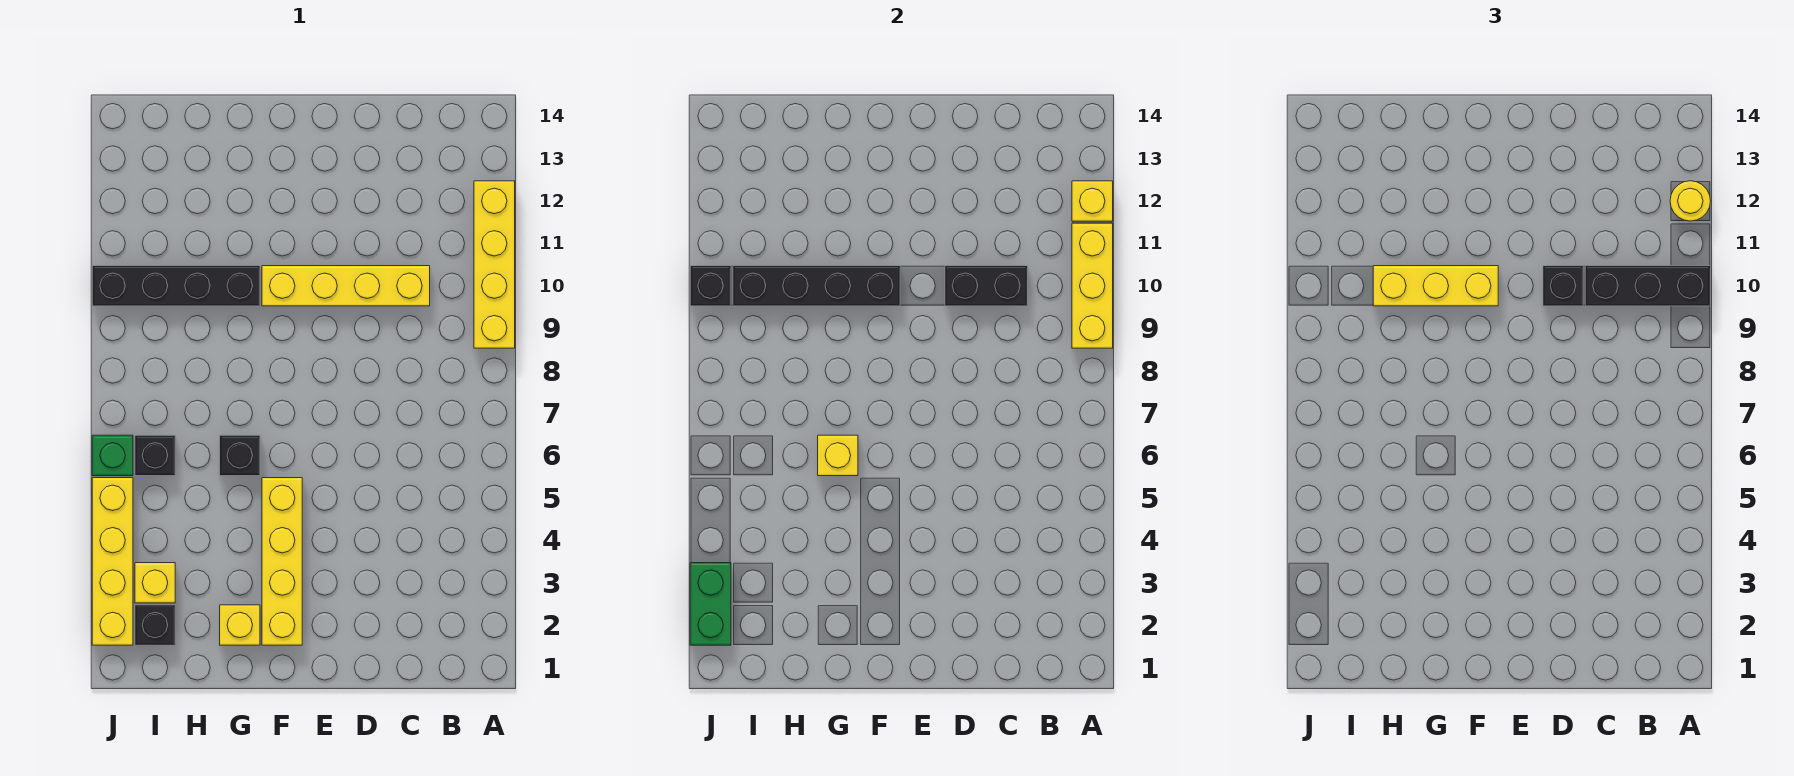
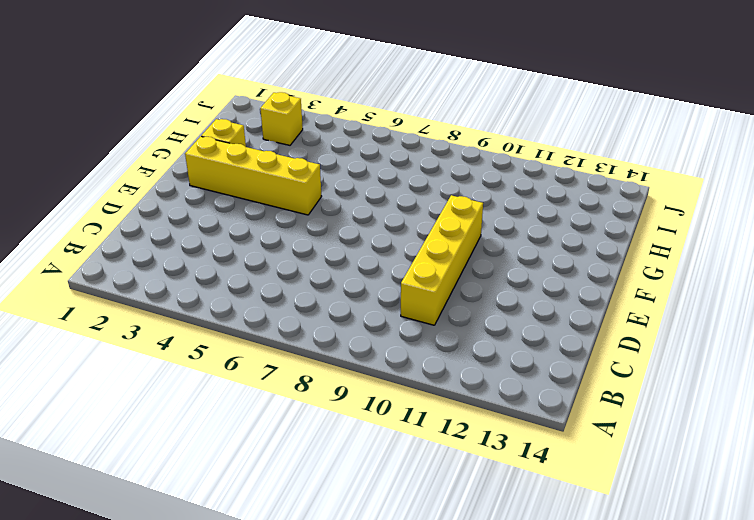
none -> yellow brick A9:A12 level 1
none -> black brick G6 level 1
none -> black brick G10:J10 level 1

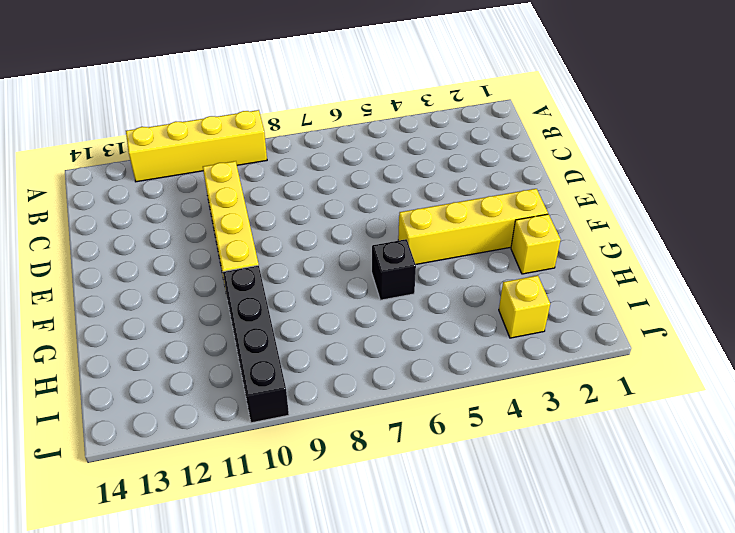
none -> black brick I2 level 1
none -> black brick I6 level 1
none -> yellow brick J2:J5 level 1

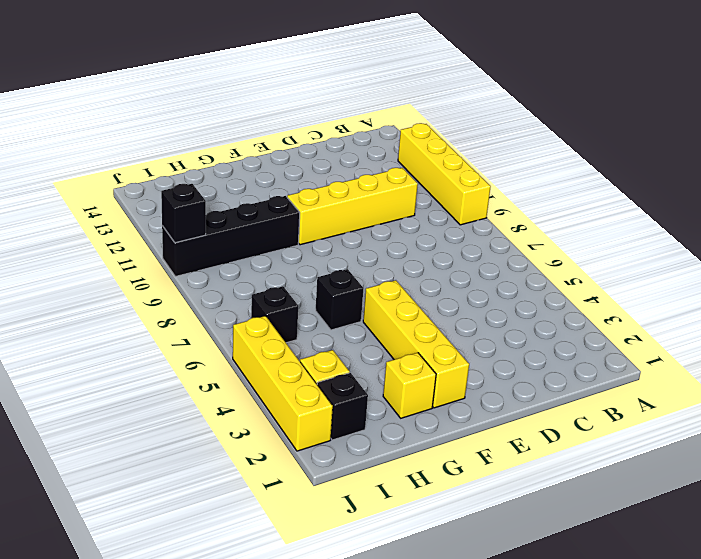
none -> green brick J6 level 1
none -> yellow brick A9:A11 level 2
none -> yellow brick A12 level 2

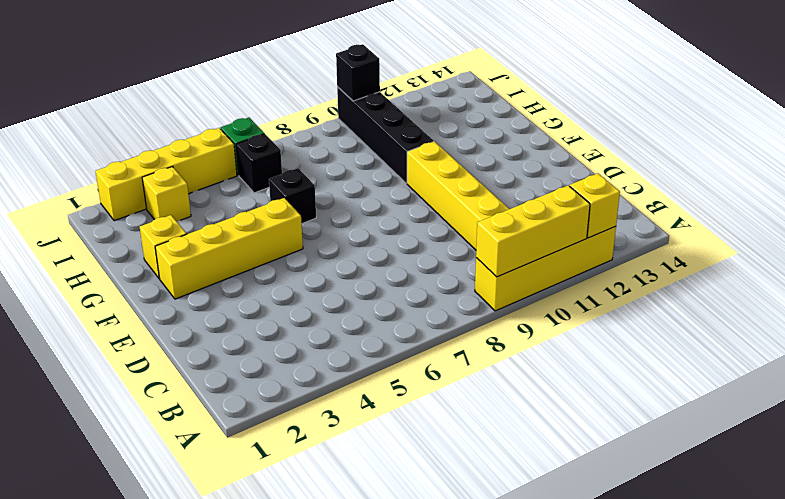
none -> black brick I2 level 1
none -> black brick C10:D10 level 2
none -> black brick F10:I10 level 2

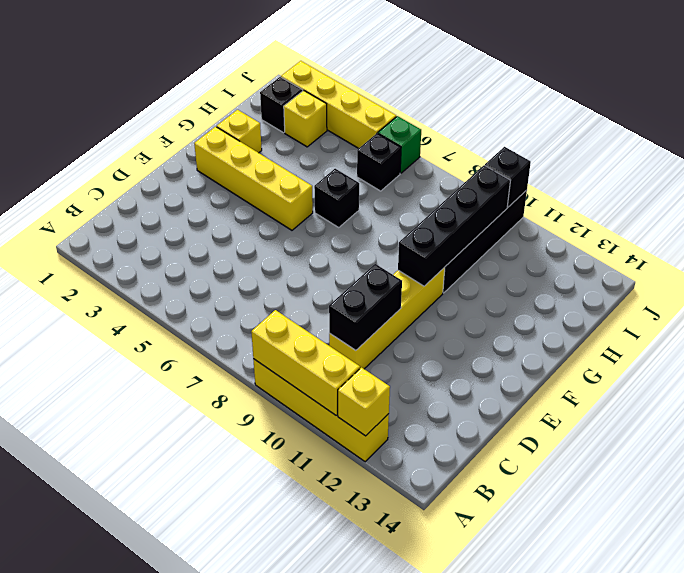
none -> yellow brick G6 level 2
none -> green brick J2:J3 level 2
none -> black brick A10:C10 level 3

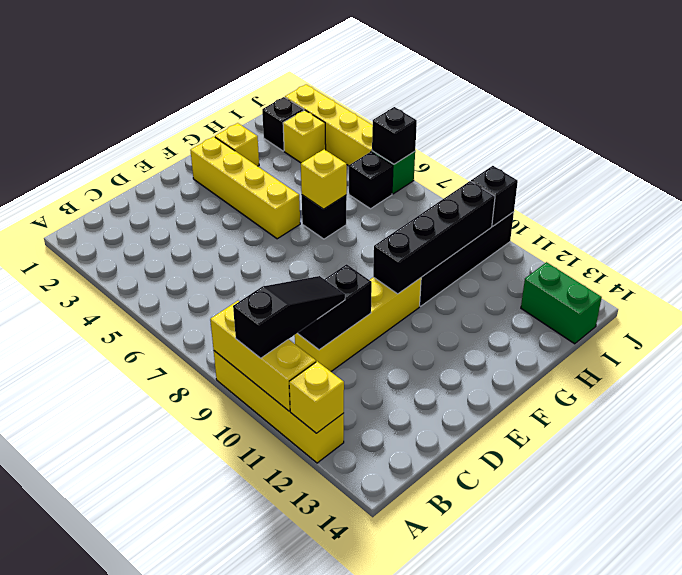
black slope A10:C10 level 3 top A -> black brick A10:C10 level 3
green brick I13:I14 level 1 -> green brick J2:J3 level 2
black brick J6 level 2 -> black brick D10 level 3
none -> yellow round brick A12 level 3
none -> yellow brick F10:H10 level 3

